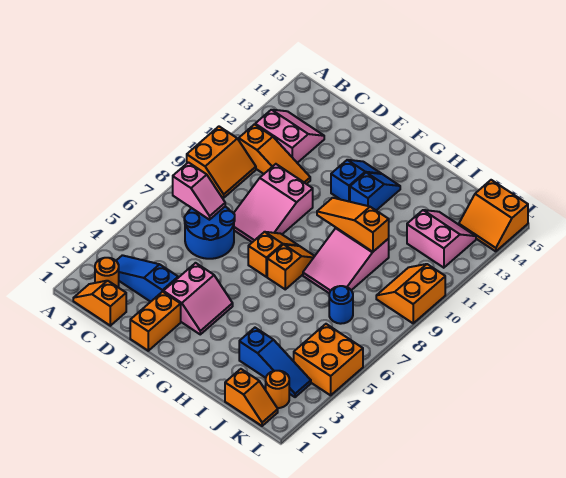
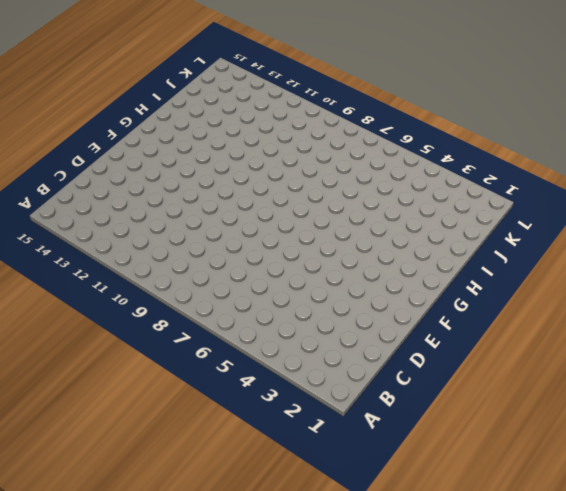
none -> orange slope A9:B10 level 1 top A
none -> orange slope B1:C1 level 1 top C
none -> orange round brick B2 level 1

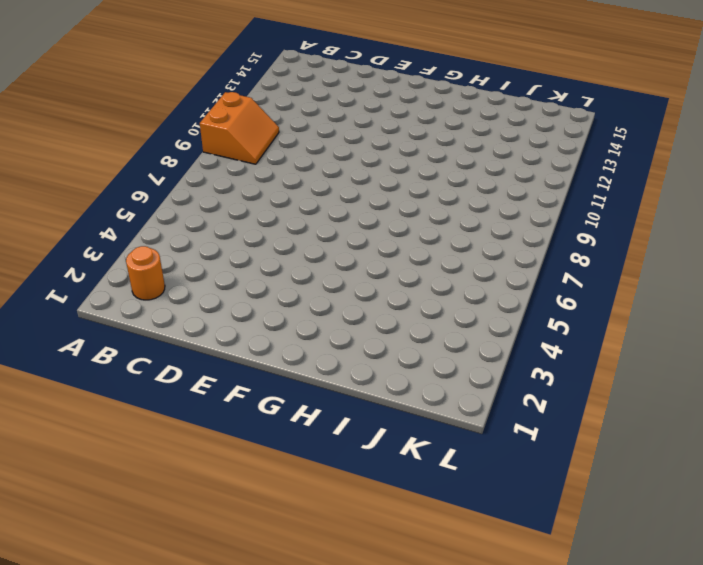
none -> orange slope B1:C1 level 1 top C
none -> blue slope B3:D3 level 1 top D
none -> orange slope B11:D11 level 1 top B

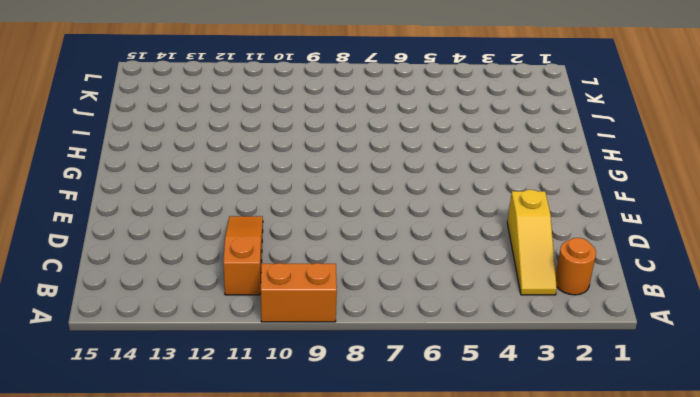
yellow slope B3:D3 level 1 top D -> blue slope B3:D3 level 1 top D
none -> orange slope B1:C1 level 1 top C
none -> pink slope B12:C13 level 1 top 12
none -> blue round brick C6:D7 level 1

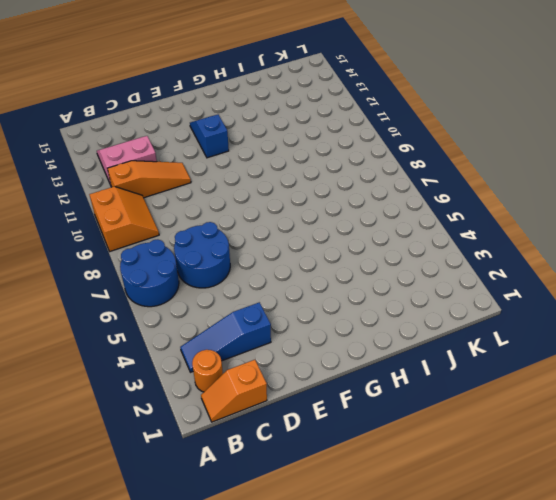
blue round brick A6:B7 level 1 -> none
none -> pink slope D8:E10 level 1 top 10
none -> orange brick E1:E2 level 1
none -> pink slope E3:F4 level 1 top E

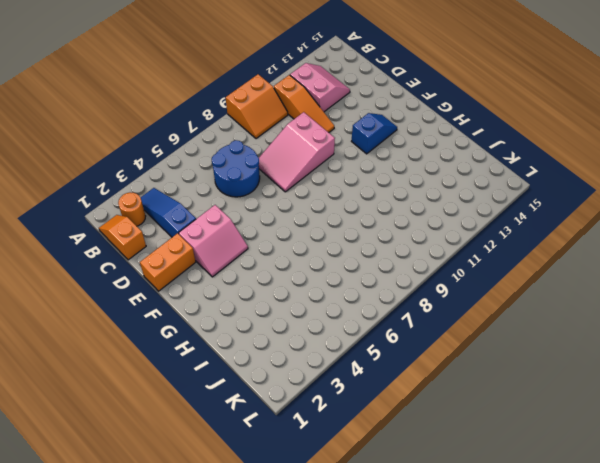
none -> orange slope F7:F8 level 1 top 7
none -> orange slope G7:G8 level 1 top 7
none -> blue slope G12:G13 level 1 top 12

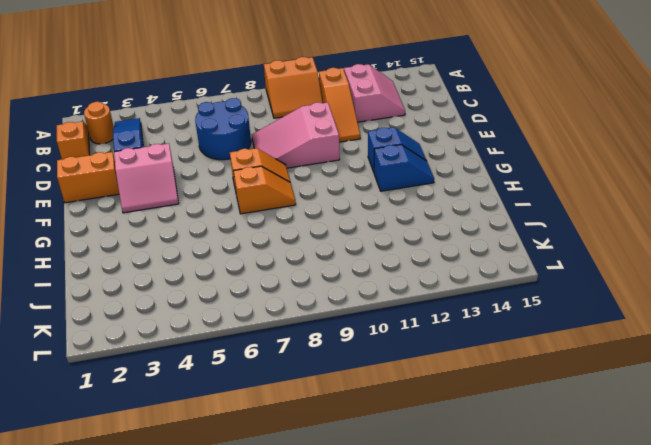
none -> pink slope H8:I10 level 1 top 10
none -> blue slope I3:K3 level 1 top I
none -> orange slope J1:K1 level 1 top J

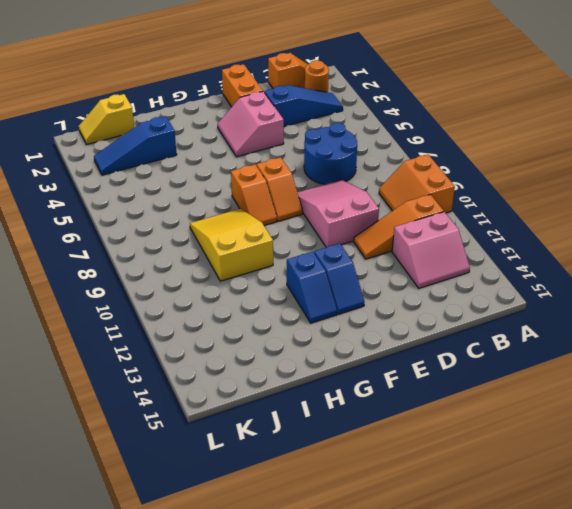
yellow slope H8:I10 level 1 top 10 -> pink slope H8:I10 level 1 top 10
yellow slope J1:K1 level 1 top J -> orange slope J1:K1 level 1 top J
none -> blue round brick J7 level 1
none -> pink slope J12:K13 level 1 top 12
none -> orange round brick K2 level 1

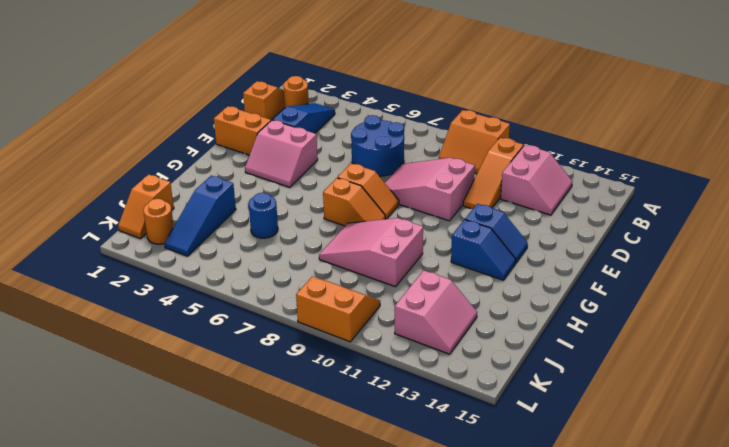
blue round brick I5 level 1 -> blue round brick J7 level 1
none -> orange brick K4:L5 level 1
none -> orange slope K14:L15 level 1 top 15
none -> pink slope B7:C7 level 2 top B

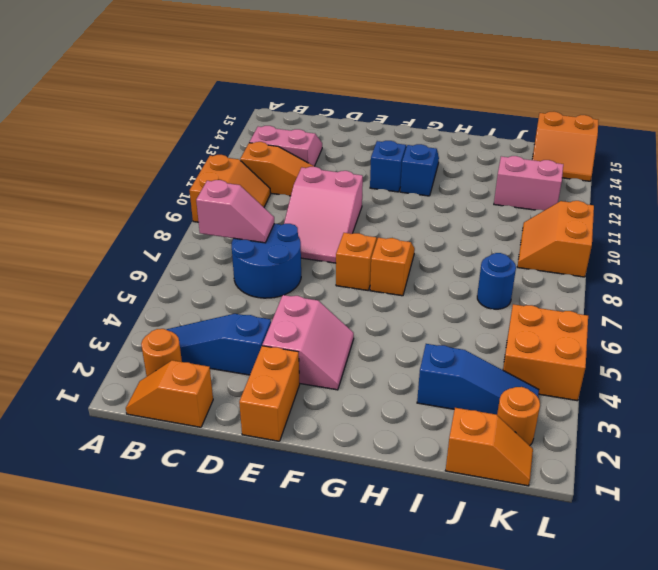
none -> pink slope H8:I10 level 1 top 10
none -> orange slope G10:I10 level 2 top I

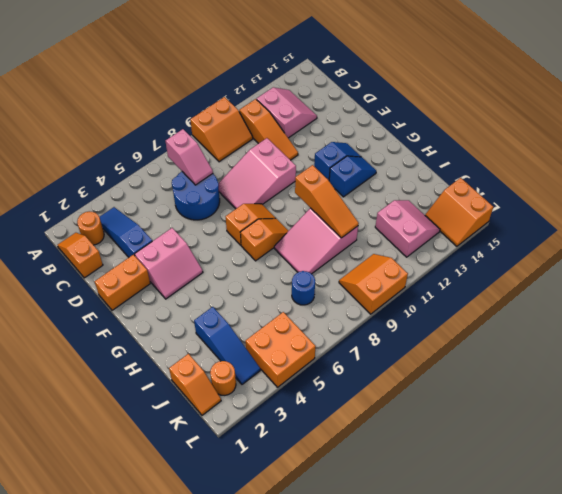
orange slope G10:I10 level 2 top G -> orange slope G10:I10 level 2 top I

